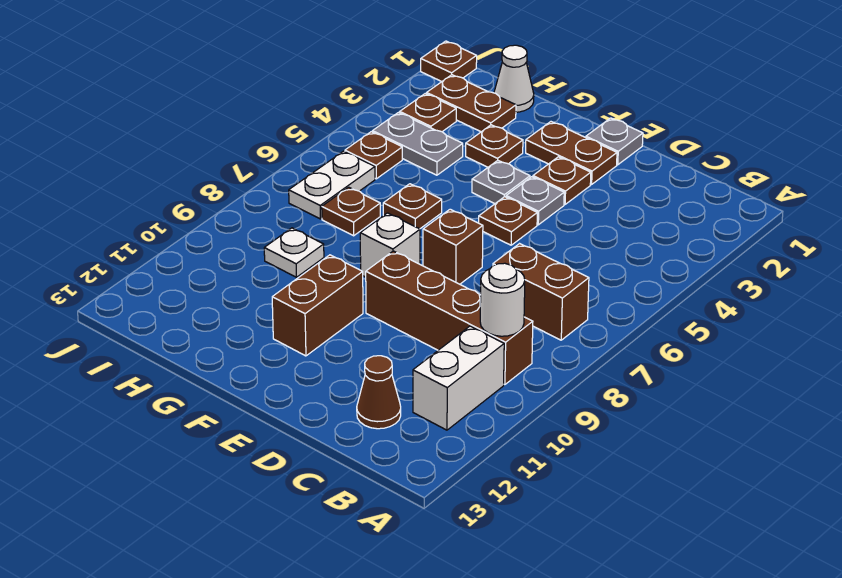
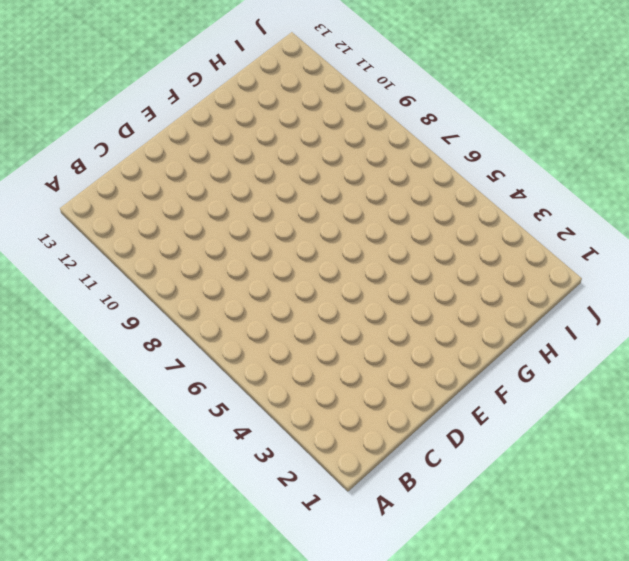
none -> brown brick B7:C7 level 1
none -> brown brick B9:E9 level 1
none -> white brick B10:B11 level 1

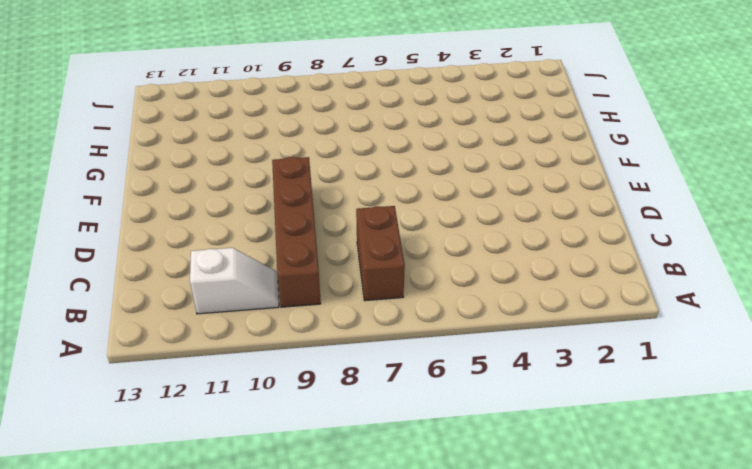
white slope B10:B11 level 1 top 11 -> white brick B10:B11 level 1
none -> brown cone C12 level 1
none -> grey plate E1 level 1
none -> brown plate E2:F2 level 1

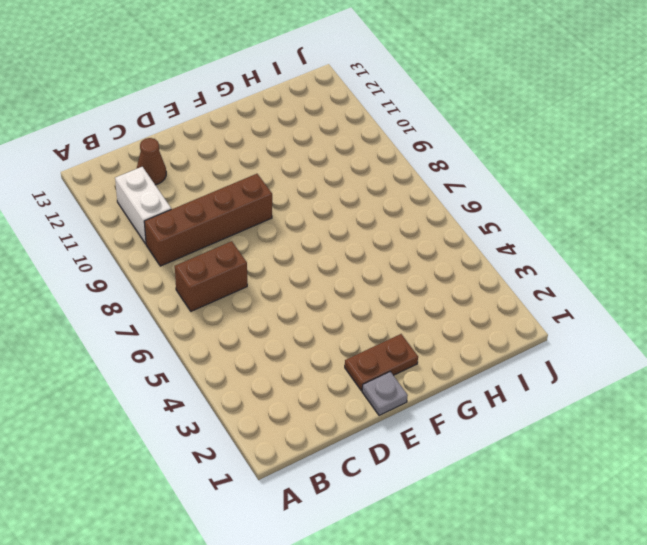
none -> brown plate E3 level 1
none -> grey plate E4 level 1
none -> brown plate E5 level 1

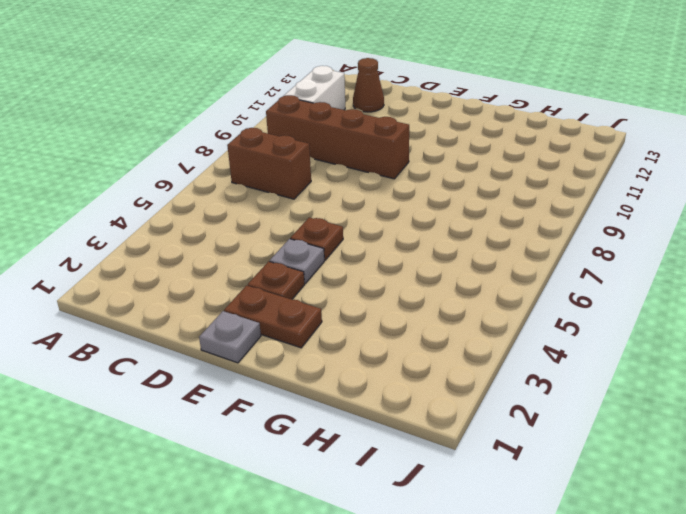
none -> brown brick E7 level 1
none -> grey plate F4 level 1
none -> white brick F8 level 1

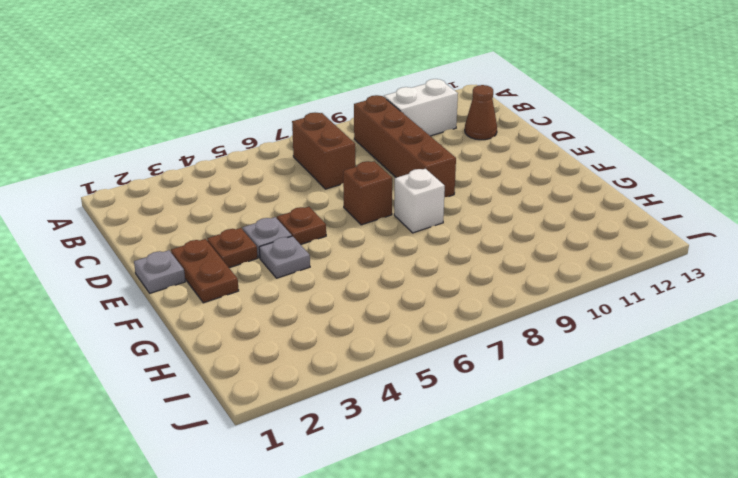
none -> brown brick F10:F11 level 1
none -> brown plate G3 level 1
none -> brown plate G6 level 1

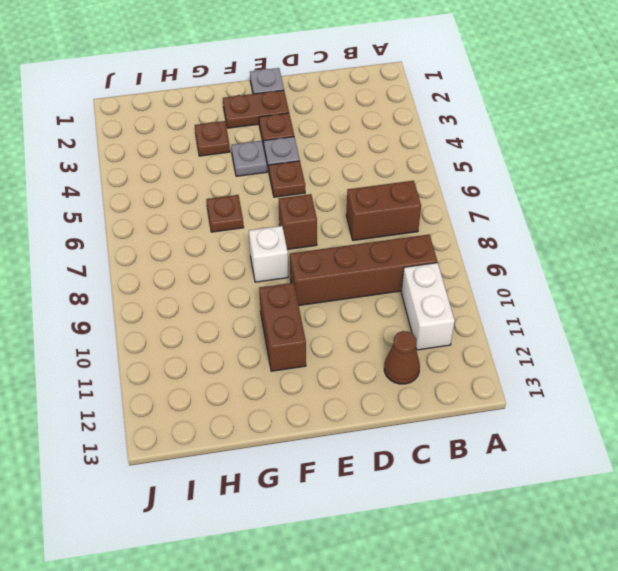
none -> white cone H1 level 1
none -> brown plate H2:I2 level 1
none -> grey plate H4:I4 level 1

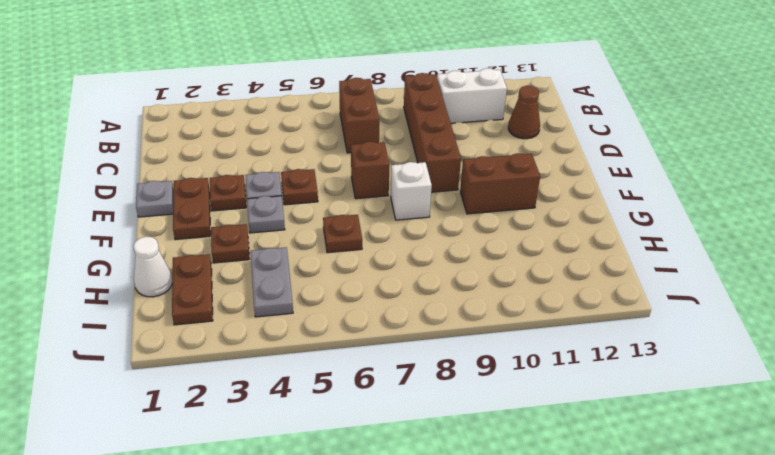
none -> brown plate H7 level 1
none -> white plate H9 level 1
none -> brown plate I3 level 1

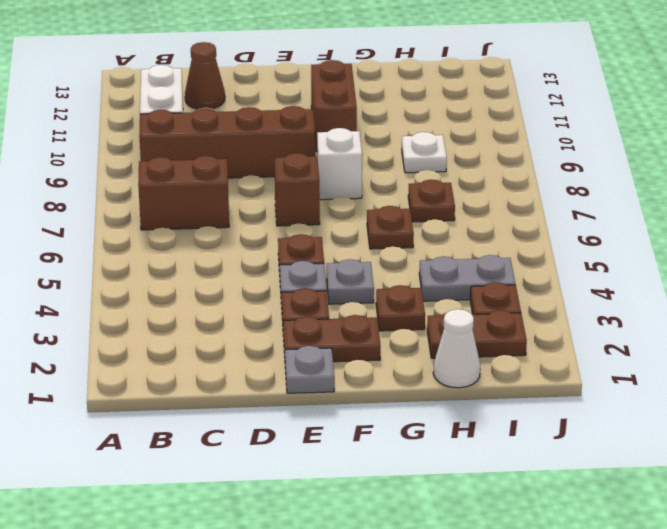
none -> brown plate I5 level 1
none -> white plate I6:I7 level 1
none -> brown plate J1 level 1

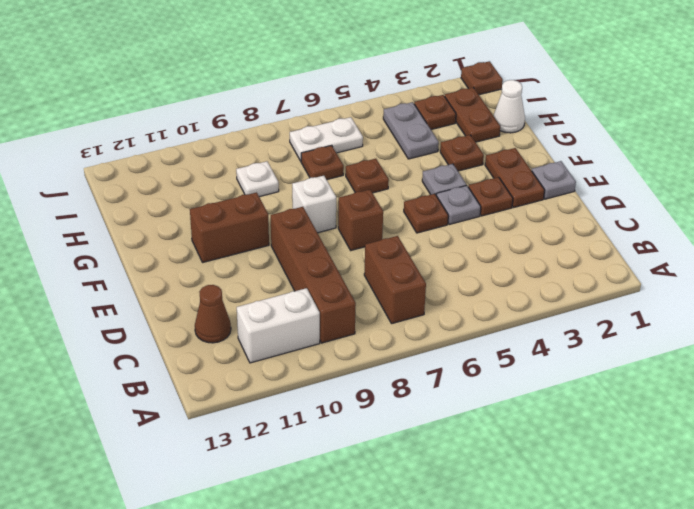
none -> brown plate I5 level 1
none -> white round brick B9 level 2

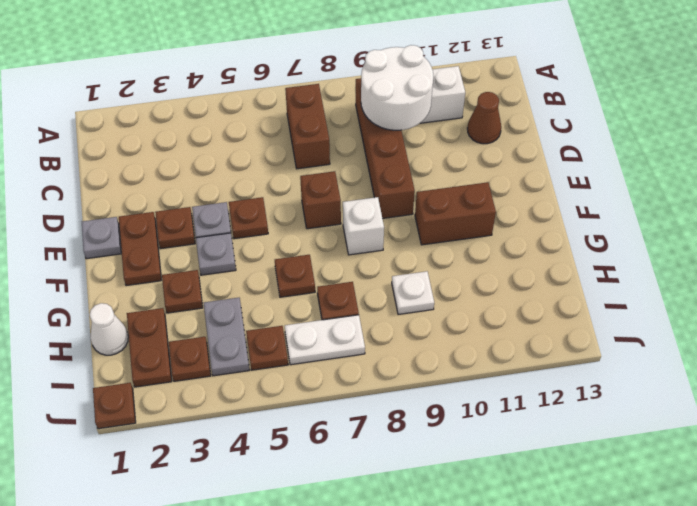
white round brick B9:C10 level 2 -> white round brick B9 level 2

